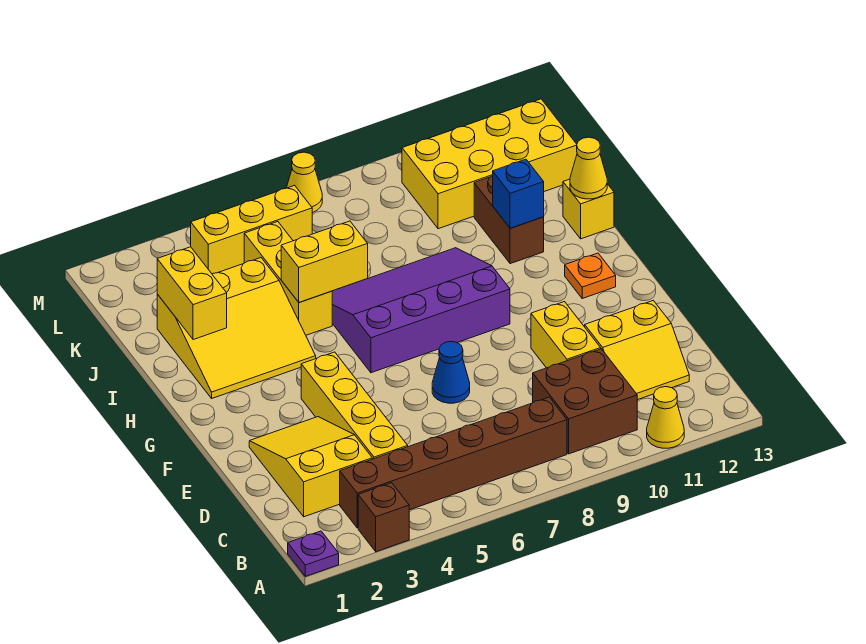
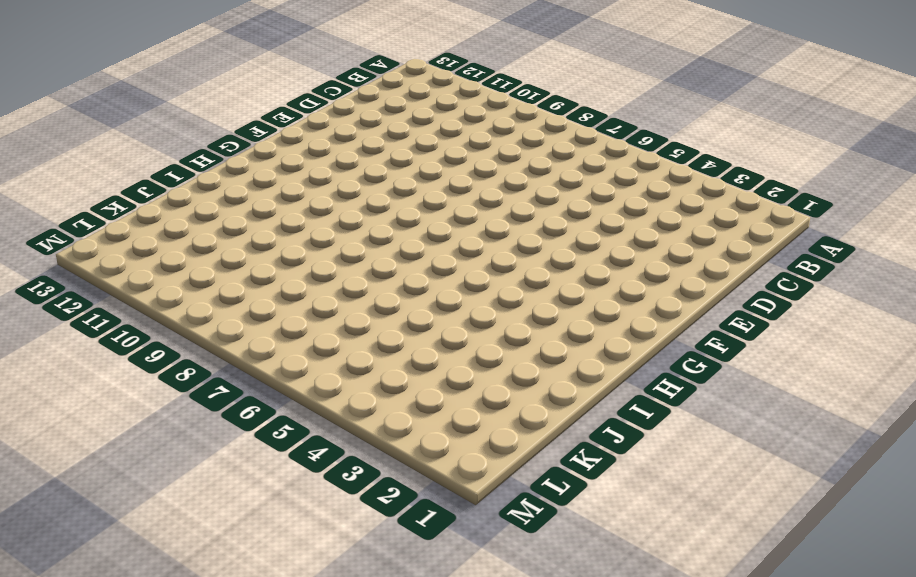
none -> purple plate A1 level 1
none -> brown brick A3 level 1
none -> yellow cone A11 level 1

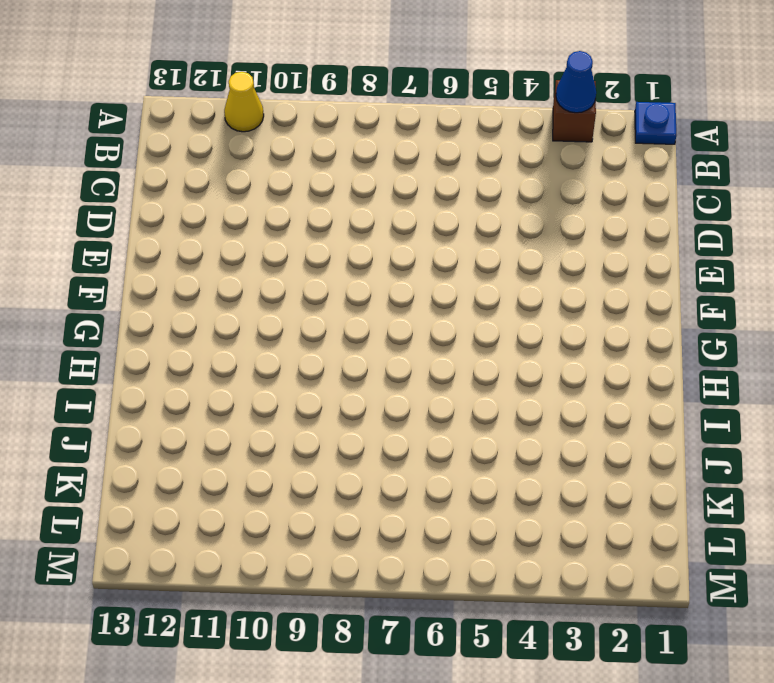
blue plate A1 level 1 -> purple plate A1 level 1
blue cone A3 level 2 -> blue cone E7 level 1
none -> brown brick B3:B8 level 1
none -> brown brick B9:C10 level 1
none -> yellow slope C2:E3 level 1 top C

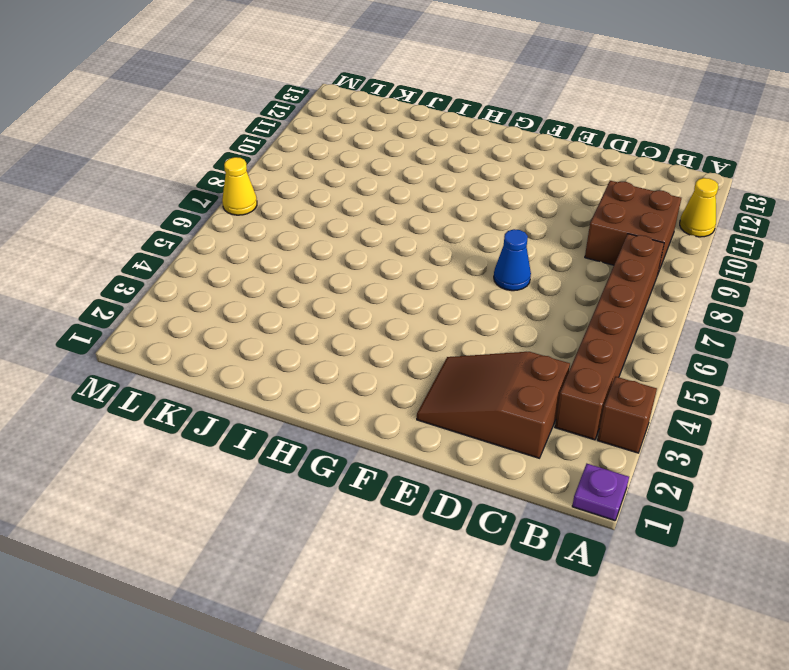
brown slope C2:E3 level 1 top C -> yellow slope C2:E3 level 1 top C
none -> yellow brick C4:F4 level 1
none -> yellow slope C11:D12 level 1 top D
none -> yellow brick D10:E10 level 1

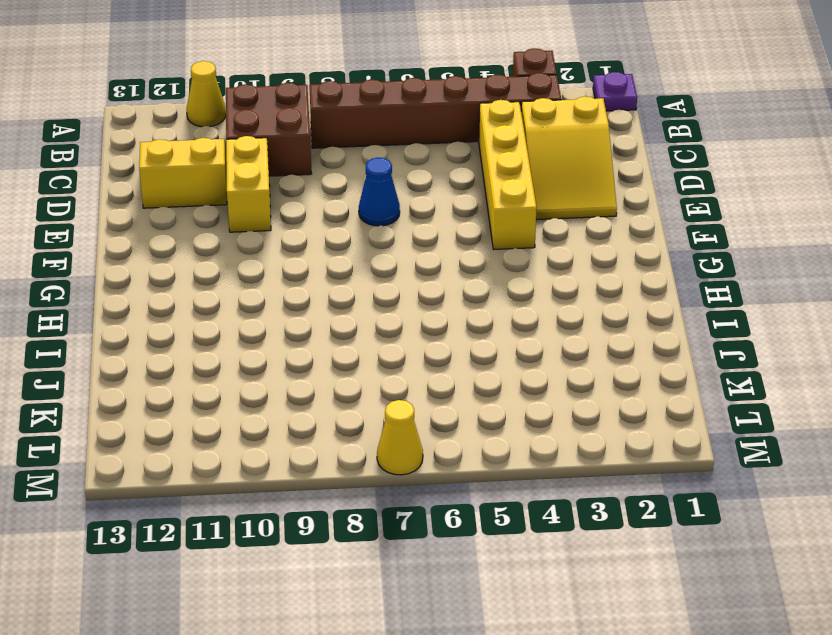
none -> purple slope G6:I9 level 1 top G
none -> orange plate G12 level 1
none -> yellow slope H2:J4 level 1 top J

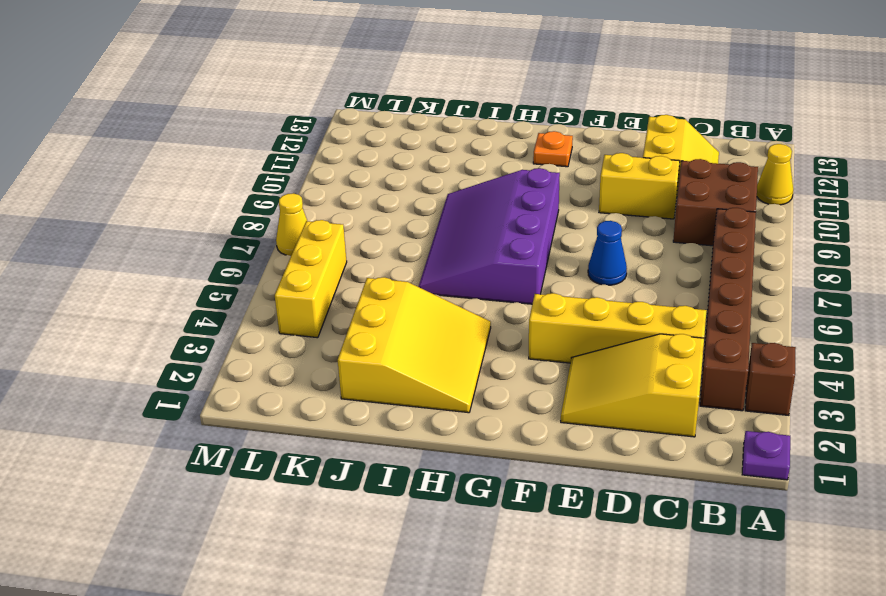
none -> yellow brick I5:K5 level 1
none -> brown brick I11:J11 level 1
none -> yellow brick I13 level 1

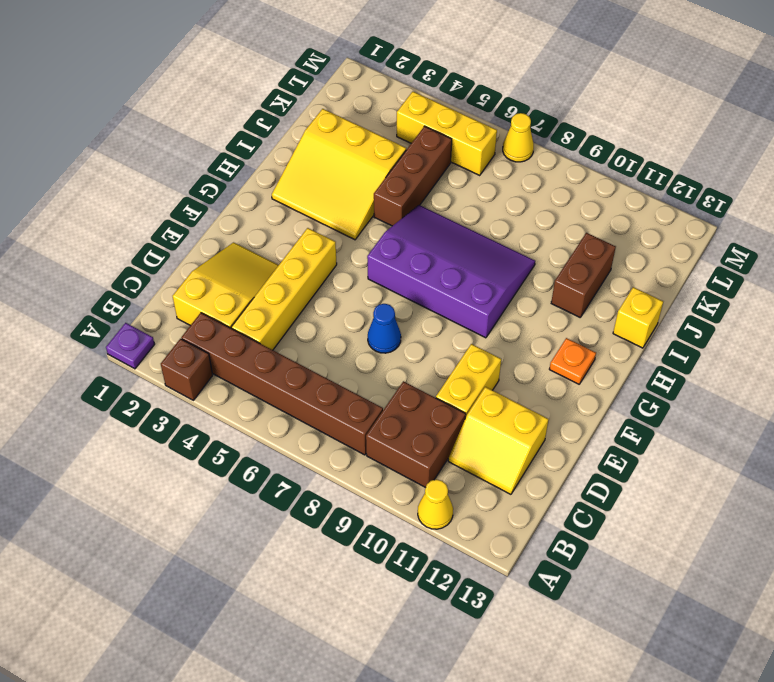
brown brick I5:K5 level 1 -> yellow brick I5:K5 level 1
none -> yellow brick K10:L13 level 1
none -> yellow brick I2:J2 level 2
none -> yellow brick I5:I6 level 2

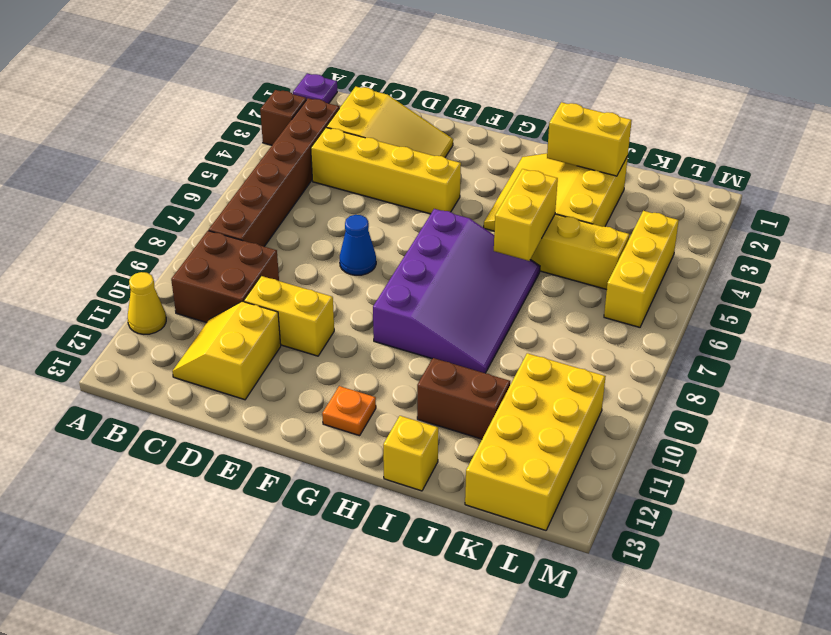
none -> yellow cone M7 level 1
none -> blue brick I11 level 2
none -> yellow cone I13 level 2

